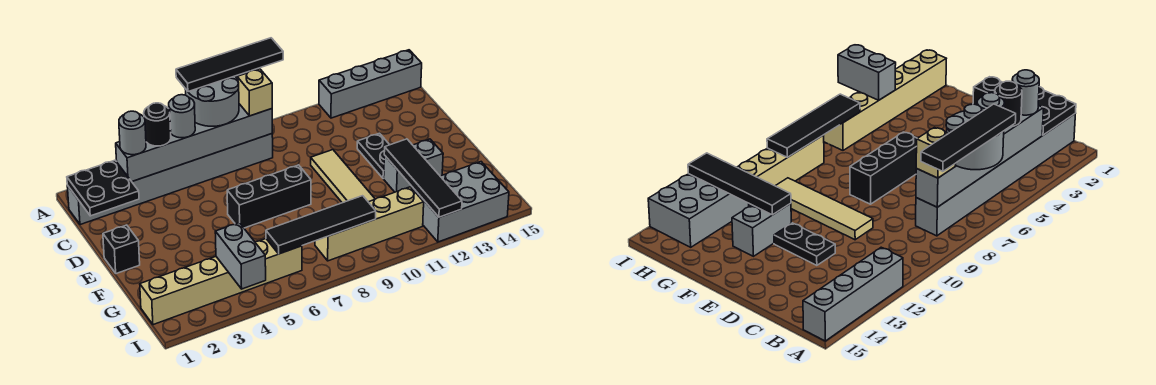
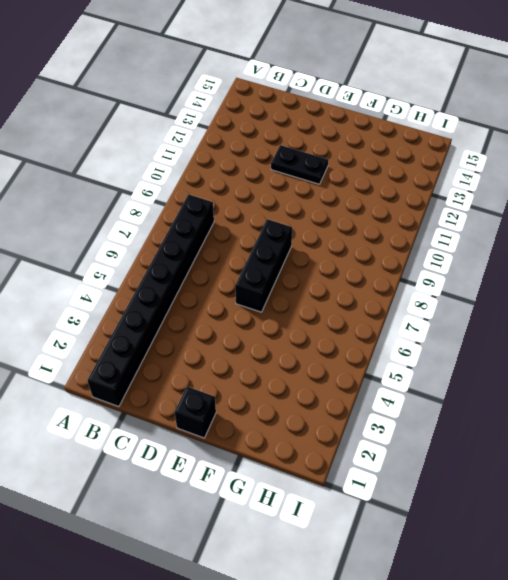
black brick B1:B8 level 1 -> grey brick B1:B8 level 1
none -> grey brick A12:A15 level 1
none -> tan tile D10:G10 level 1
none -> grey brick F12:F13 level 1

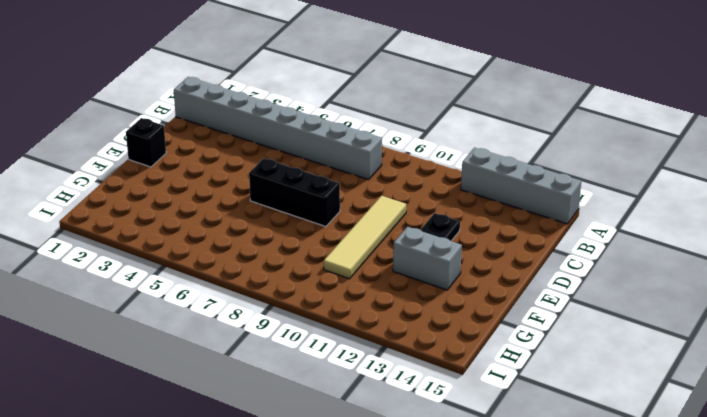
none -> tan brick H1:H6 level 1
none -> tan brick H8:H11 level 1
none -> grey brick H12:I14 level 1

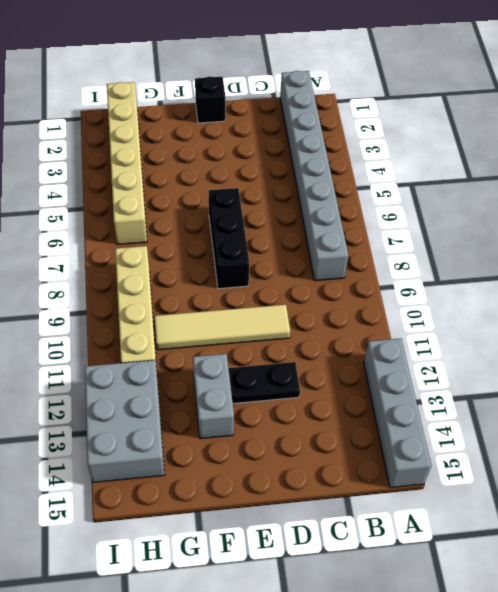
none -> black plate B1:C2 level 2
none -> grey brick B3:B8 level 2
none -> black tile F12:I12 level 2

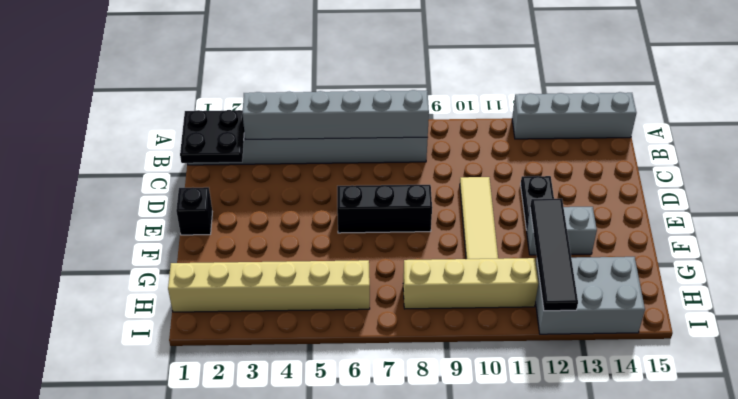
none -> grey brick H4:I4 level 2
none -> black tile H6:H9 level 2
none -> grey round brick A6:B7 level 3

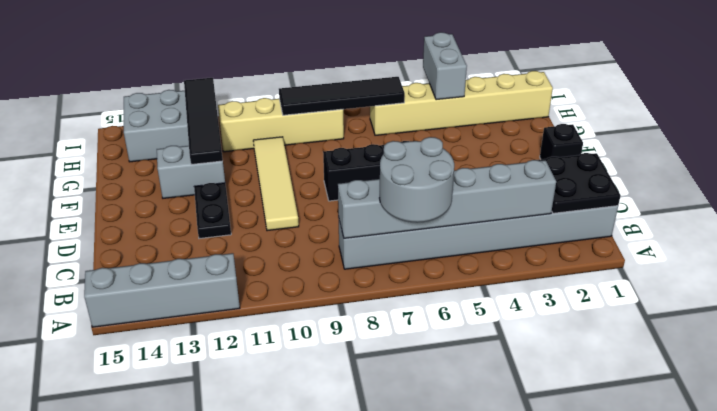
none -> grey round brick B3 level 3
none -> black round brick B4 level 3
none -> grey round brick B5 level 3

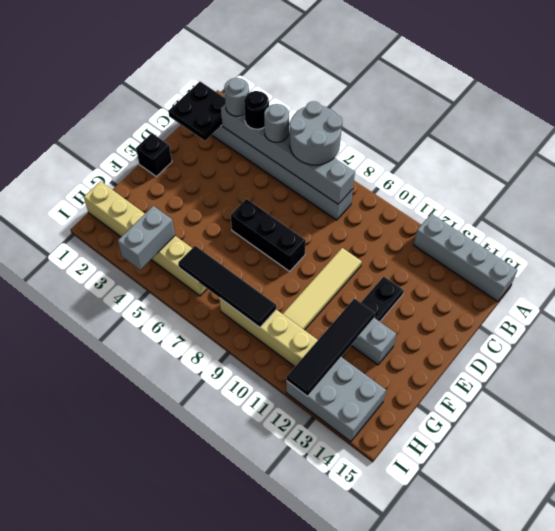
none -> tan brick B8 level 3
none -> black tile A6:A9 level 4

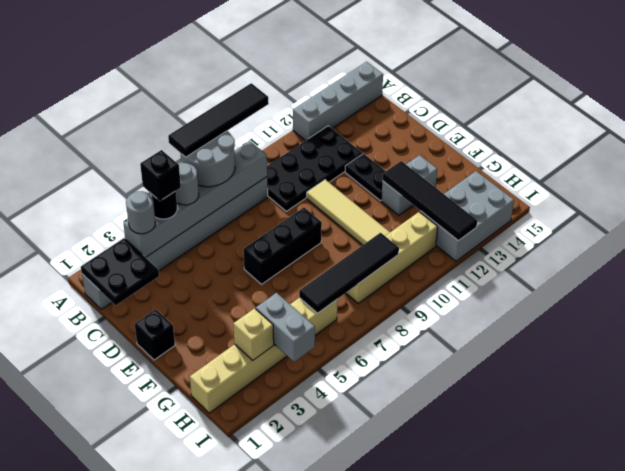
black brick B4 level 4 -> none
black plate B9:C12 level 1 -> none
tan brick H3 level 2 -> tan brick B8 level 3

